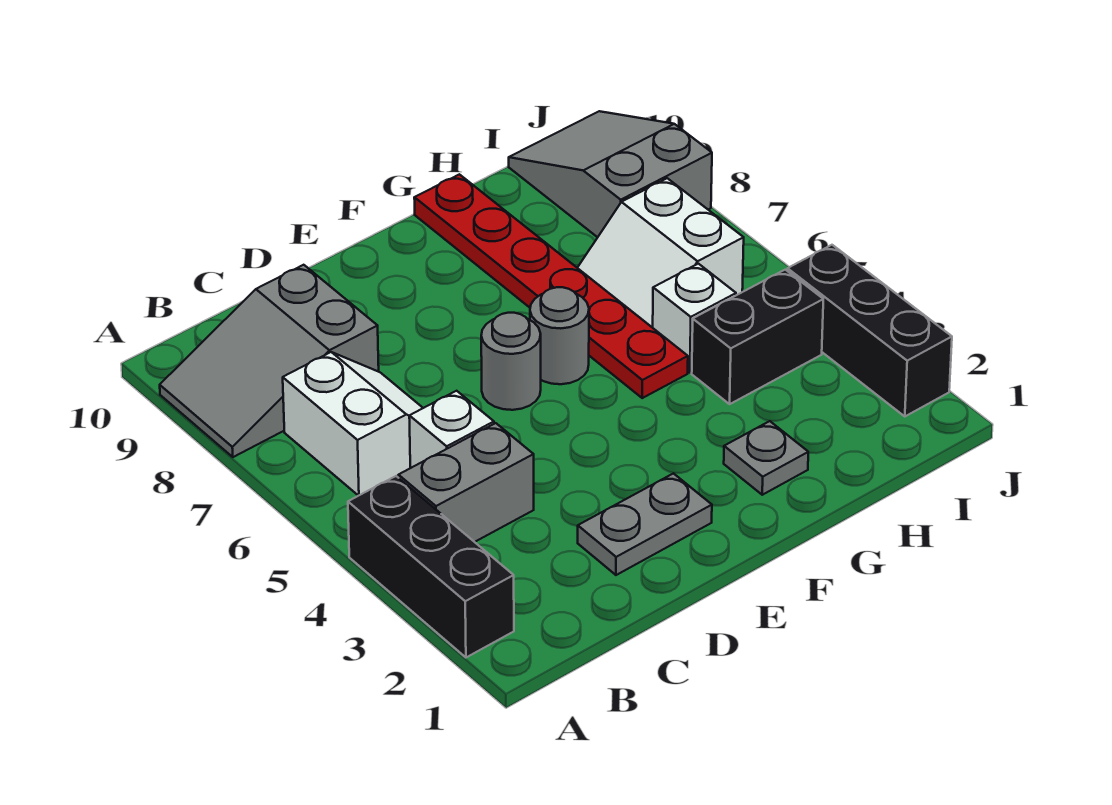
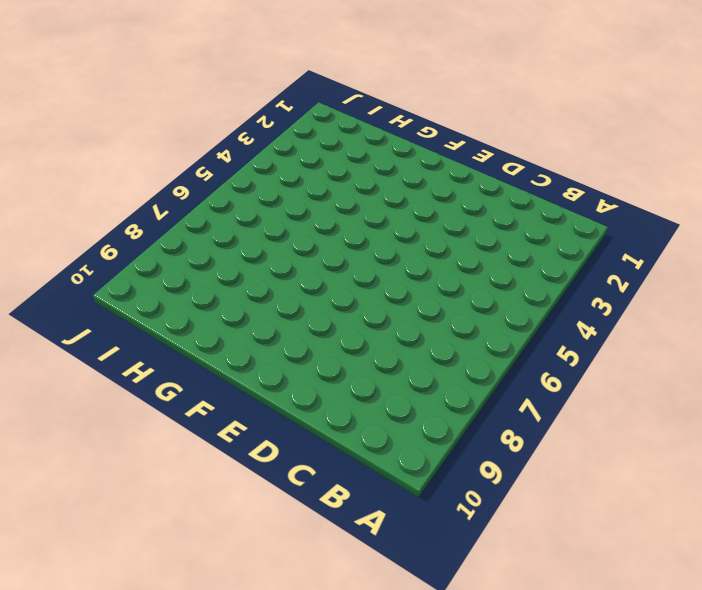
none -> black brick A2:A4 level 1
none -> grey slope A8:C9 level 1 top C
none -> grey brick B4:C4 level 1

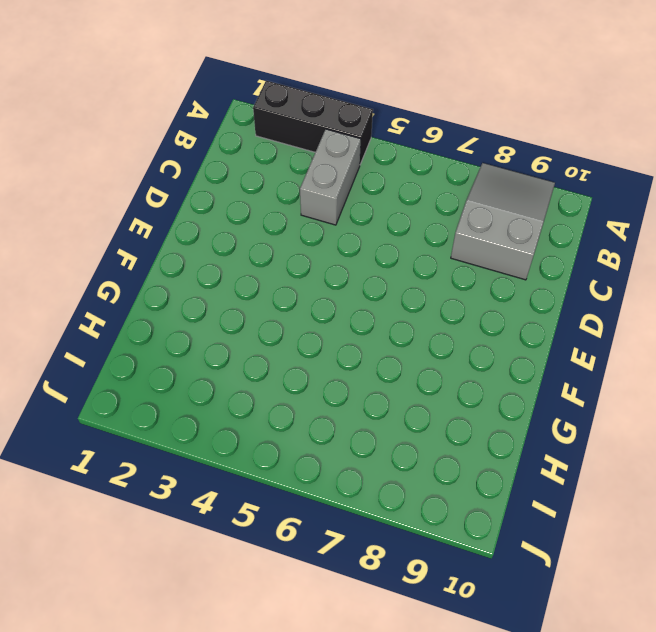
none -> white slope B6:C7 level 1 top B
none -> white brick C5 level 1
none -> grey plate D2:E2 level 1

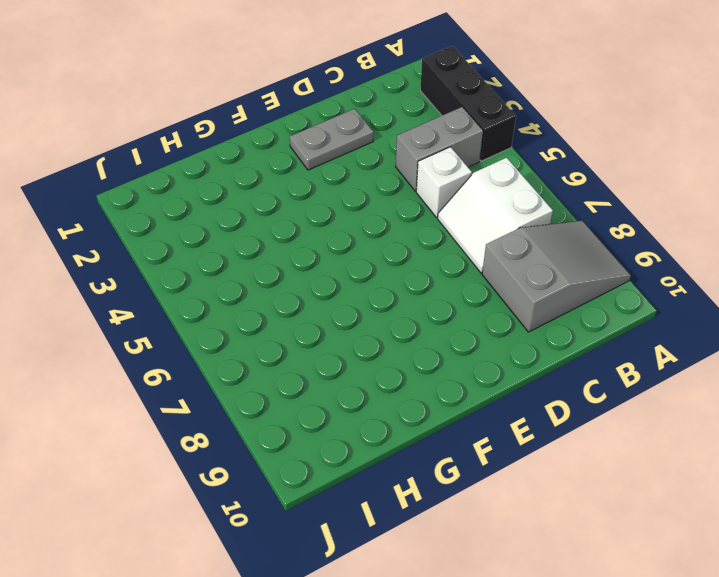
none -> grey round brick E6 level 1
none -> grey round brick F6 level 1
none -> grey plate G2 level 1

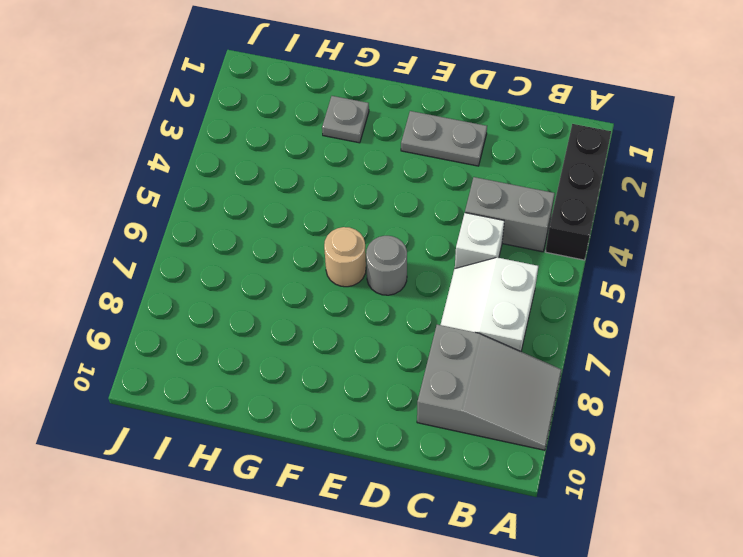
tan round brick F6 level 1 -> grey round brick F6 level 1
none -> red plate G5:G10 level 1
none -> black brick H4:I4 level 1
none -> white brick H5 level 1

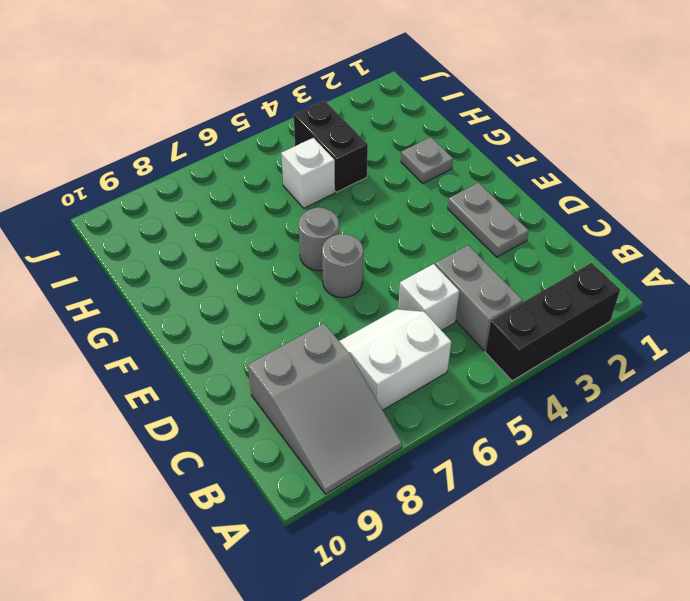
none -> red plate G5:G10 level 1
none -> white slope H6:I7 level 1 top I
none -> grey slope I8:J10 level 1 top 8

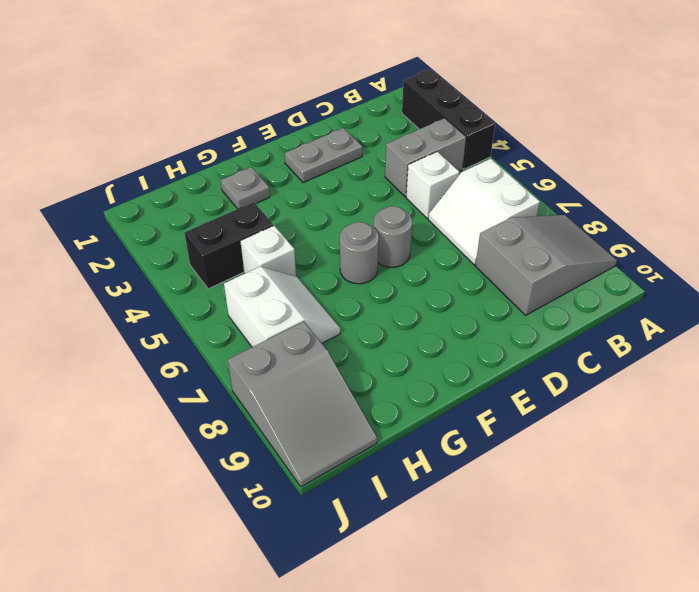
none -> red plate G5:G10 level 1
none -> black brick J2:J4 level 1

